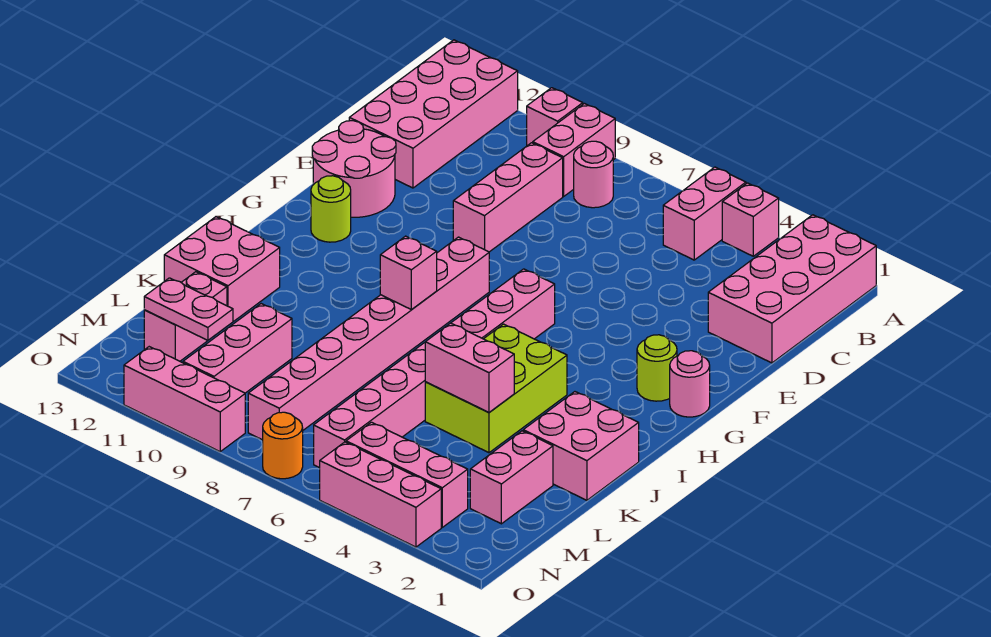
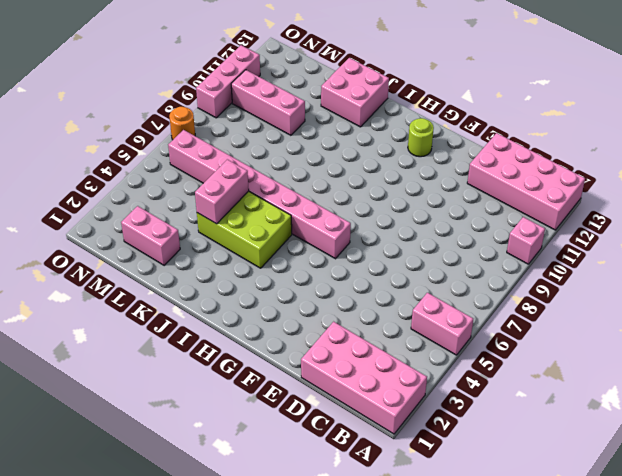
none -> pink brick A4 level 1
none -> pink brick A9:B9 level 1
none -> pink round brick B8 level 1

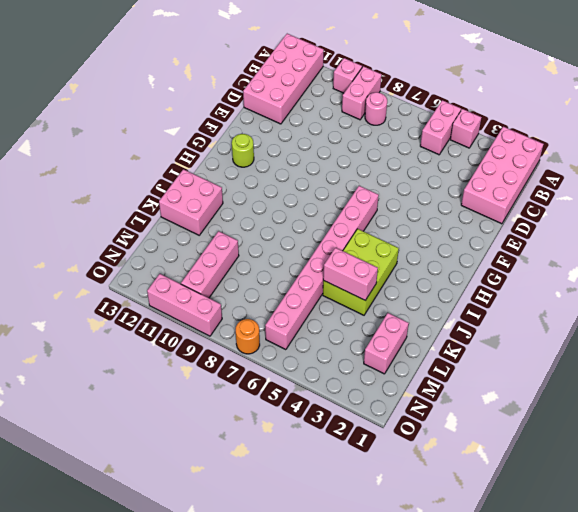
none -> pink brick C9:E9 level 1
none -> pink round brick E12:F13 level 1
none -> pink round brick G1 level 1

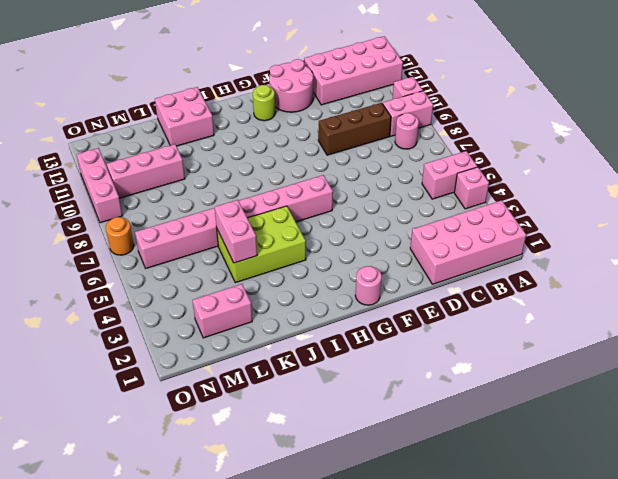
brown brick C9:E9 level 1 -> pink brick C9:E9 level 1
none -> lime round brick G2 level 1
none -> pink brick G8:N8 level 1
none -> pink brick J1:K2 level 1

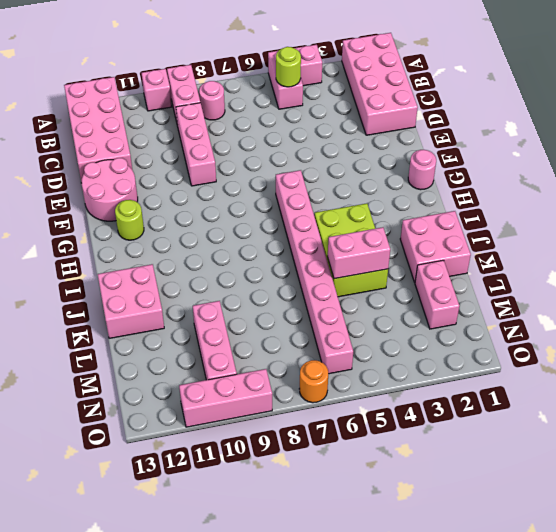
lime round brick B5 level 2 -> lime round brick G2 level 1
none -> pink brick G8:N8 level 1
none -> pink brick L12:M12 level 1
none -> pink brick N3:N5 level 1

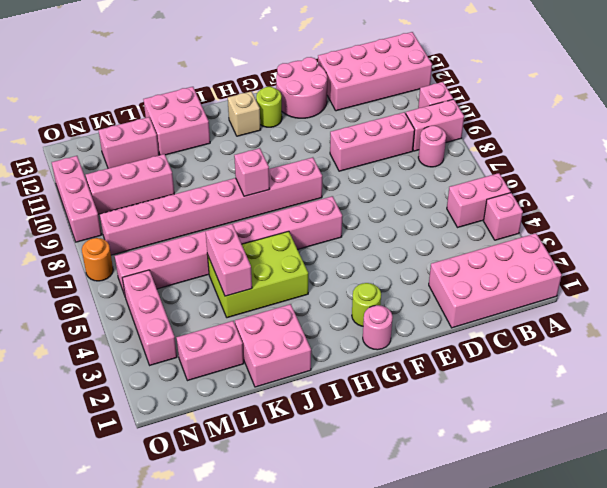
tan brick H12 level 1 -> none
none -> pink brick O3:O5 level 1
none -> pink plate M11:M12 level 2

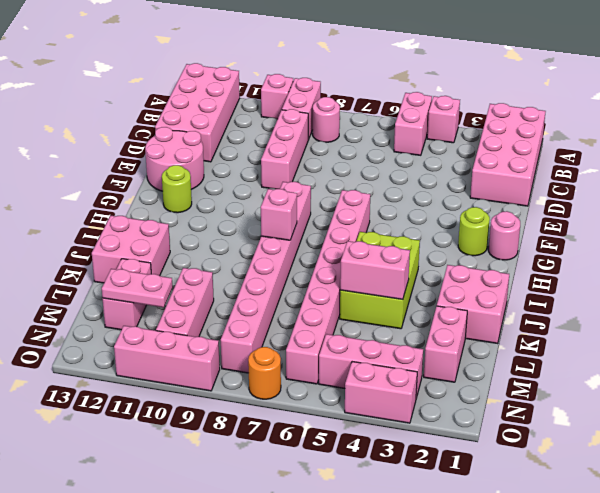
pink brick O3:O4 level 1 -> pink brick O3:O5 level 1

